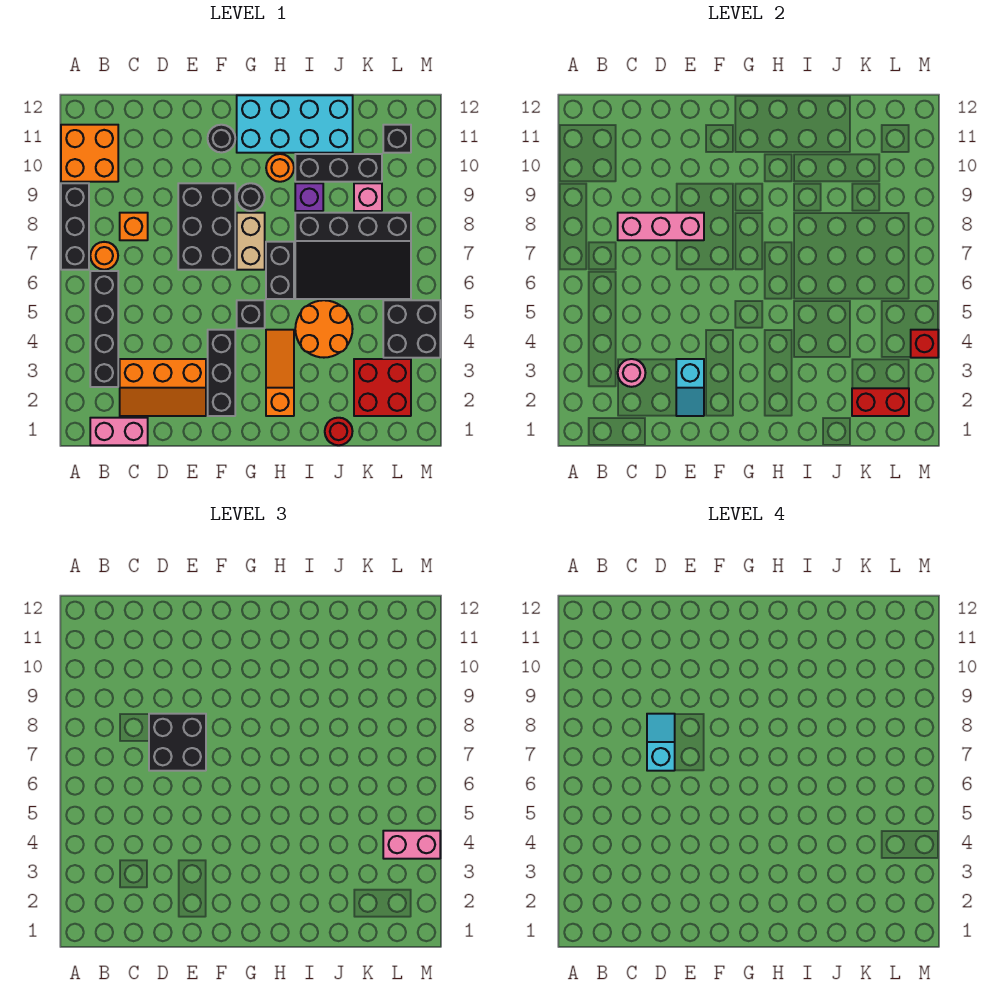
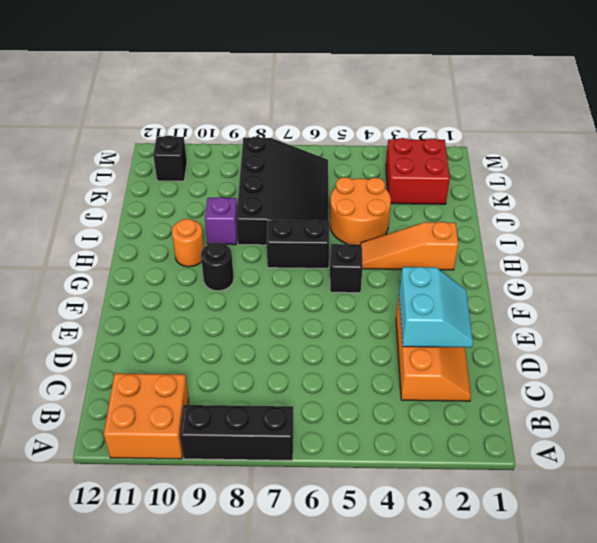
cyan slope D2:E3 level 2 top 3 -> cyan slope E2:E3 level 2 top 3
none -> pink brick B1:C1 level 1
none -> black brick B3:B6 level 1
none -> orange round brick B7 level 1
none -> orange brick C8 level 1

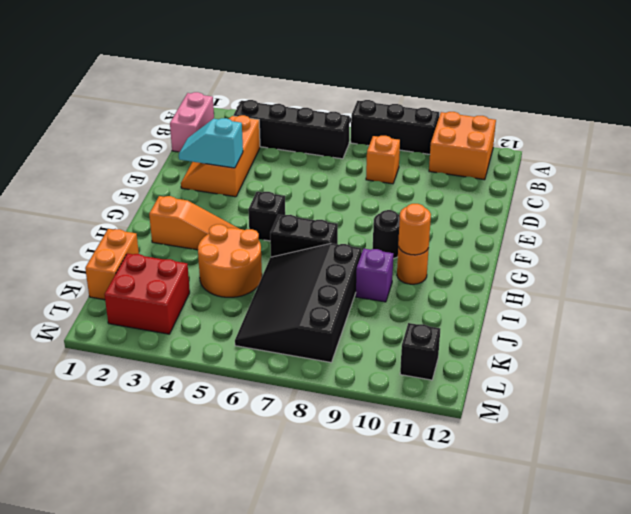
orange round brick H10 level 2 -> orange round brick B7 level 1
orange brick J1:K1 level 1 -> red round brick J1 level 1
none -> black brick E7:F9 level 1
none -> black brick F2:F4 level 1
none -> black round brick F11 level 1
none -> tan brick G7:G8 level 1

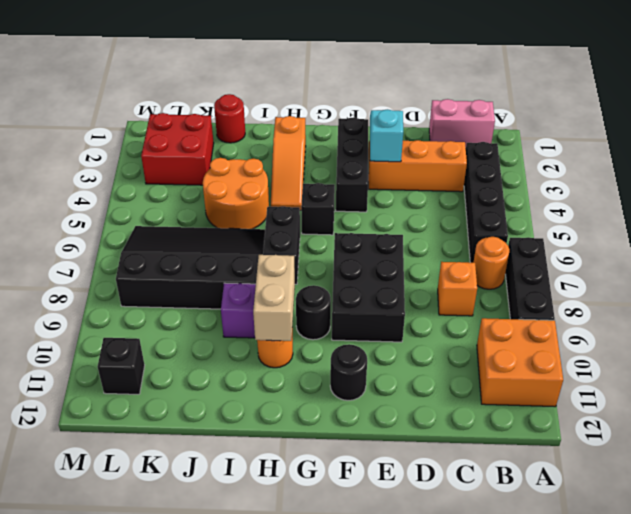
tan brick H9:H10 level 2 -> tan brick G7:G8 level 1
none -> cyan brick G11:J12 level 1
none -> black brick I10:K10 level 1
none -> pink brick K9 level 1
none -> black brick L4:M5 level 1

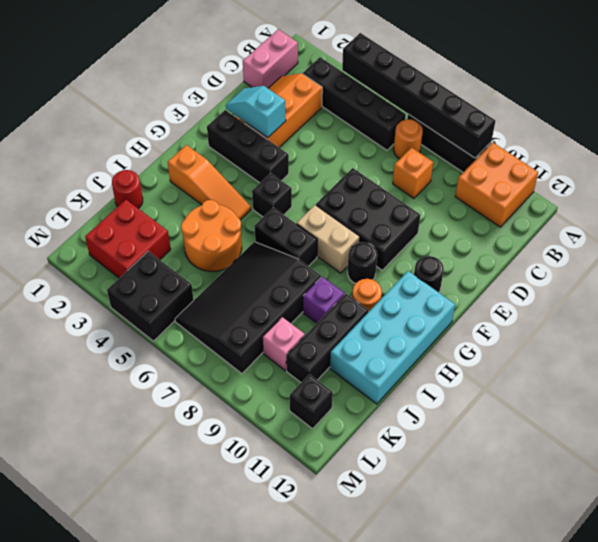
black brick A4:A9 level 2 -> none
none -> pink round brick C3 level 2
none -> pink brick C8:E8 level 2
none -> red brick K2:L2 level 2
none -> red brick M4 level 2

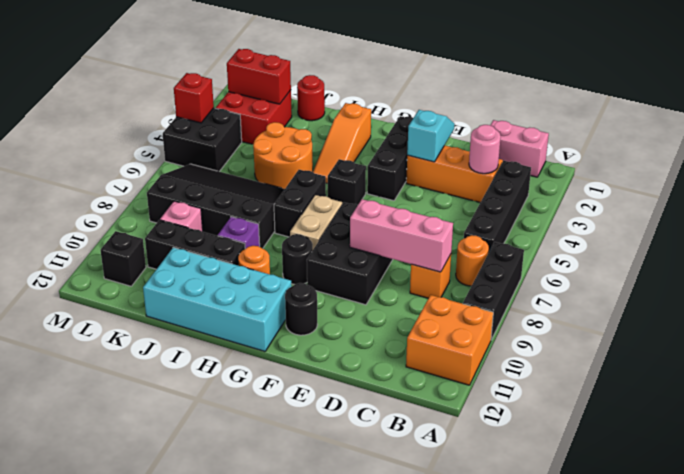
none -> black brick D7:E8 level 3
none -> pink brick L4:M4 level 3
none -> cyan slope D7:D8 level 4 top 7

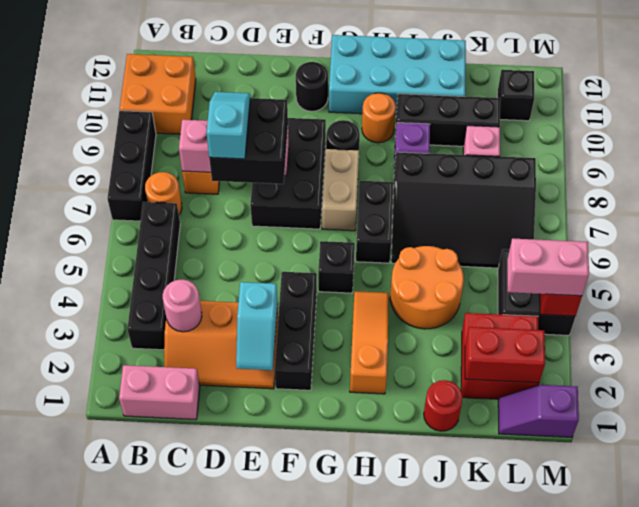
purple slope L1:M1 level 1 top M -> none

